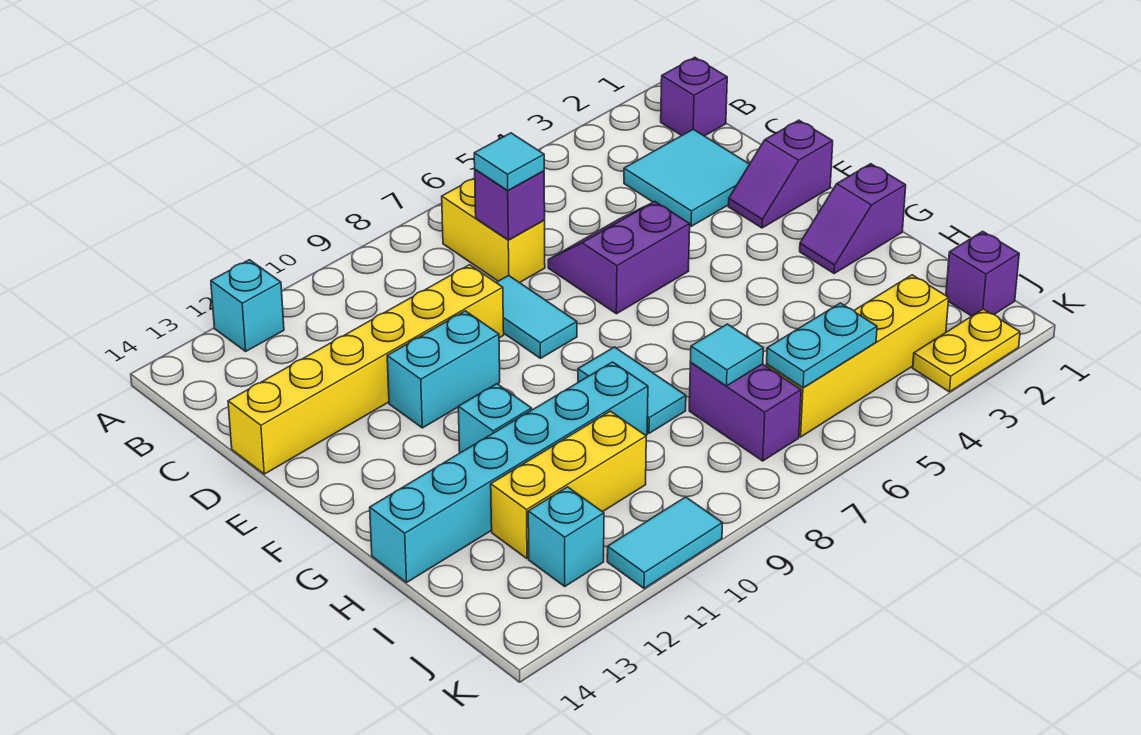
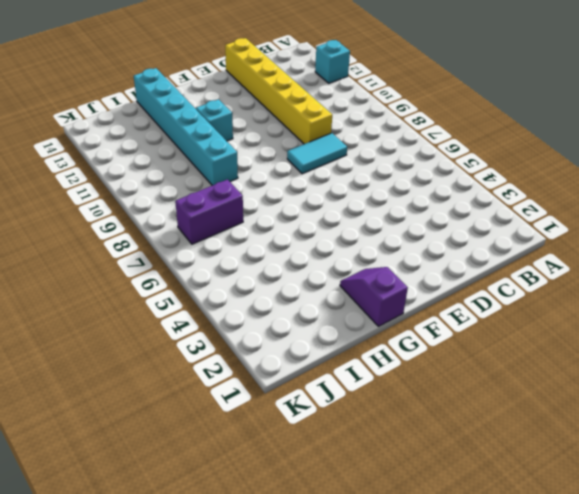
none -> purple brick B1 level 1
none -> yellow brick B7:C7 level 1
none -> cyan tile C2:D3 level 1

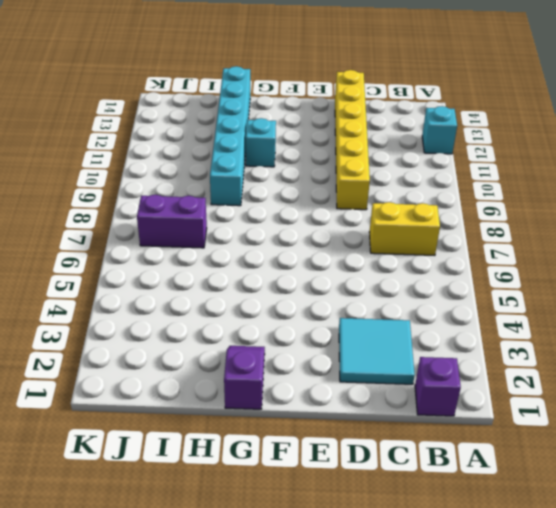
none -> purple slope D5:E6 level 1 top E
none -> cyan tile D8:E8 level 1
none -> purple slope E1:E2 level 1 top 1

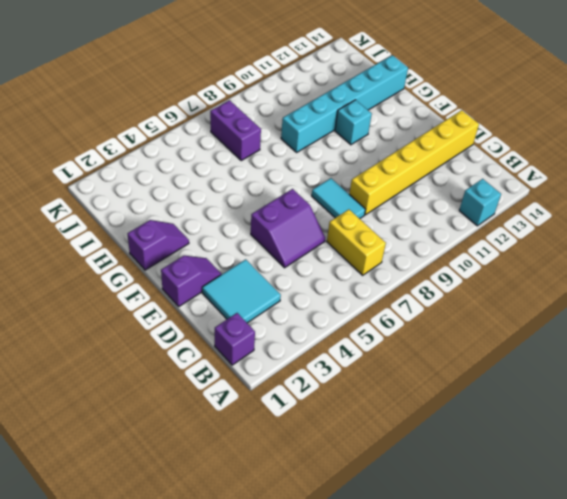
none -> cyan brick E10:E11 level 1
none -> cyan tile G8:H8 level 1
none -> yellow brick I10:I12 level 1

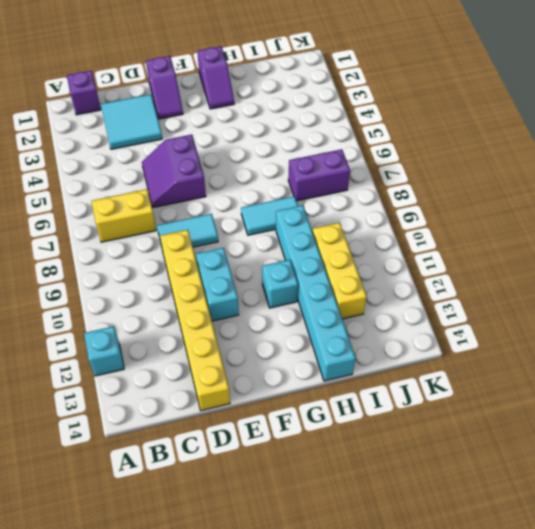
none -> purple brick J1 level 1
none -> yellow brick J3:J6 level 1
none -> cyan brick J12 level 1

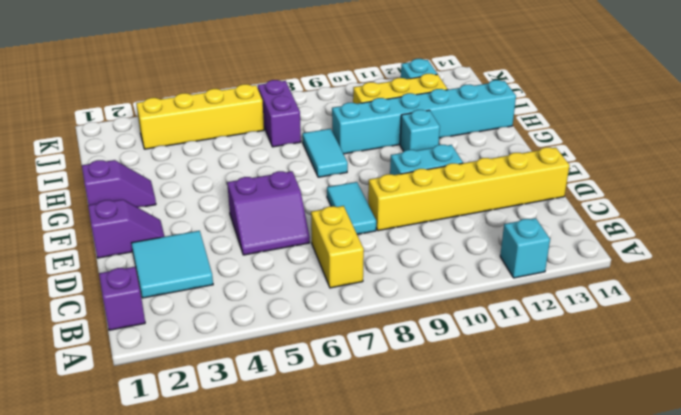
none -> purple brick J1 level 1
none -> yellow plate K2:K3 level 1
none -> cyan tile K10:K11 level 1

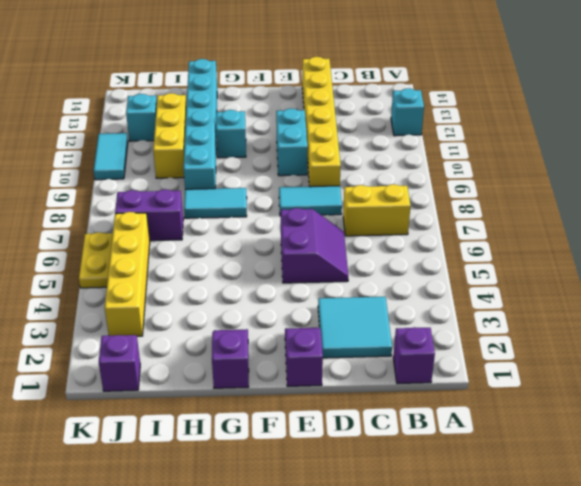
yellow plate K5:K6 level 1 -> yellow plate K2:K3 level 1
none -> purple brick C7 level 2
none -> cyan tile I7 level 2
none -> cyan plate J5:J6 level 2

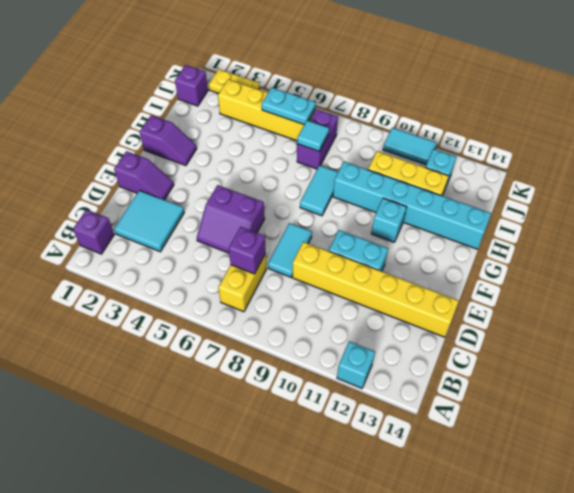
none -> cyan tile C7 level 3

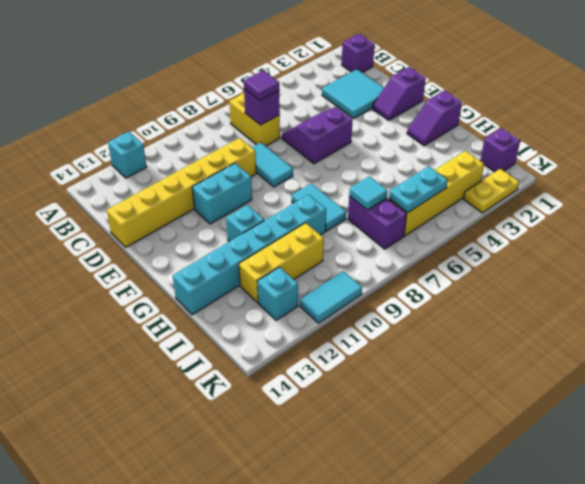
purple tile C7 level 3 -> cyan tile C7 level 3

